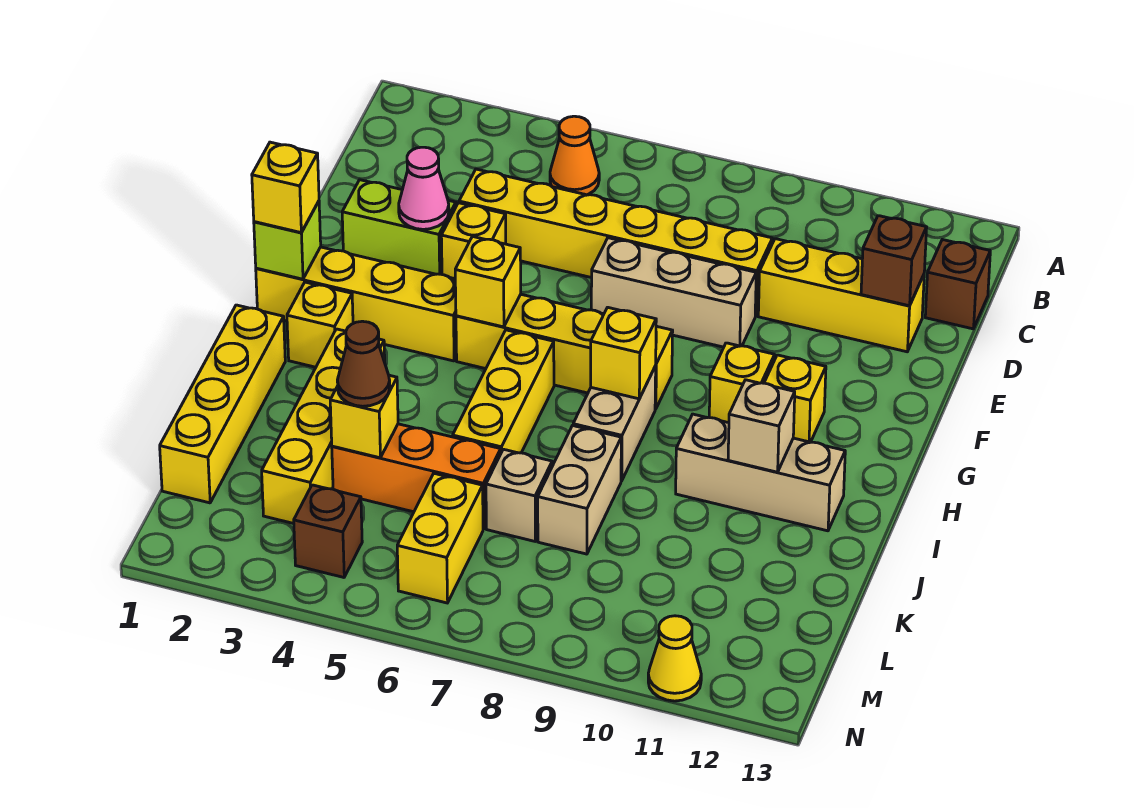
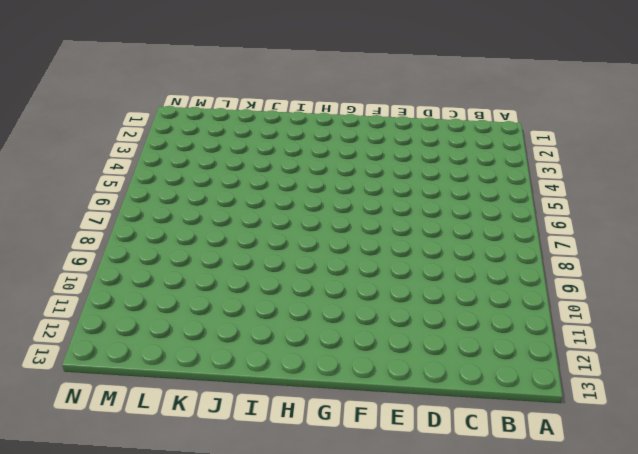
none -> orange cone B5 level 1
none -> brown brick C13 level 1
none -> yellow brick D4:D9 level 1
none -> yellow brick D10:D12 level 1

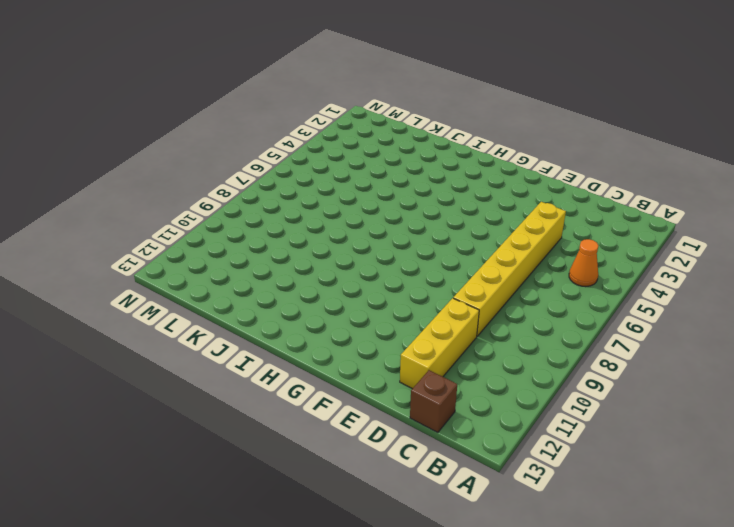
none -> lime brick E2:E3 level 1
none -> yellow brick E4 level 1
none -> tan brick E7:E9 level 1
none -> yellow brick G1:G4 level 1

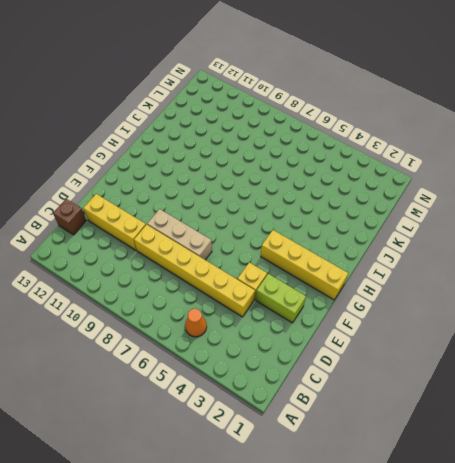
none -> yellow brick G5:G8 level 1
none -> yellow brick G10 level 1
none -> yellow brick G11 level 1
none -> yellow brick H2 level 1

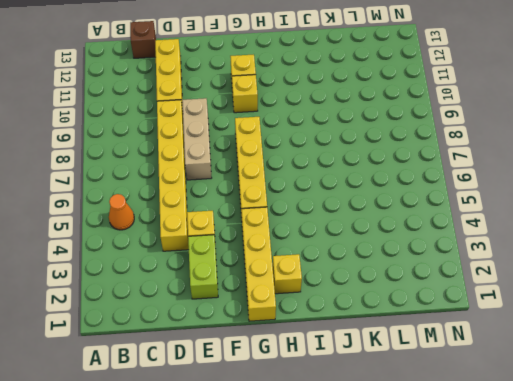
none -> yellow brick H6:J6 level 1
none -> tan brick H8:I8 level 1
none -> yellow brick I1:L1 level 1
none -> yellow brick I3:L3 level 1

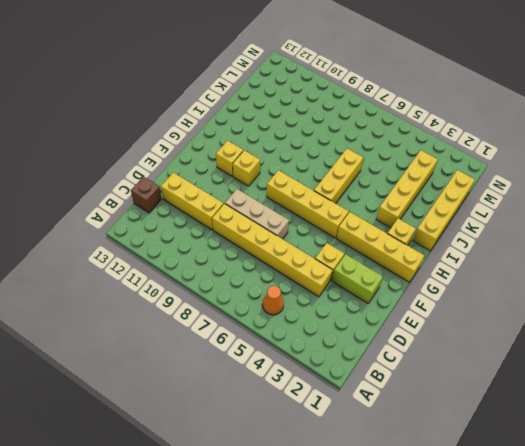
none -> tan brick H8:I8 level 1
none -> tan brick I10:I12 level 1
none -> tan brick J8:K8 level 1
none -> orange brick K4:K6 level 1

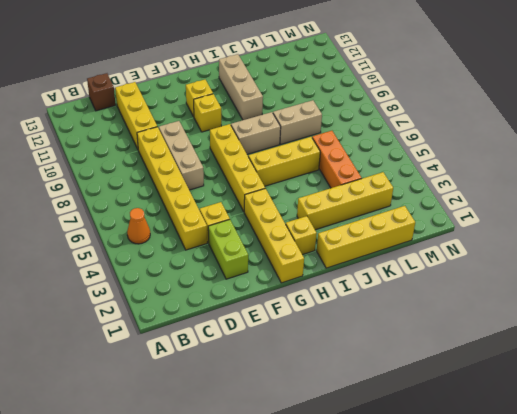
none -> tan brick K7 level 1
none -> yellow brick L6:M6 level 1
none -> brown brick M4 level 1
none -> yellow cone N11 level 1

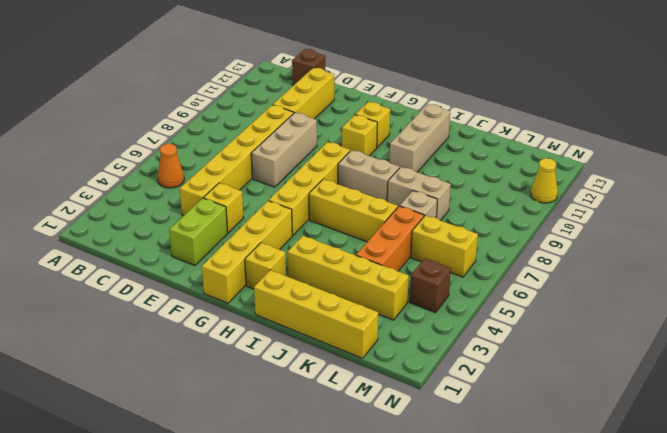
none -> brown brick D12 level 2
none -> pink cone E3 level 2
none -> lime brick G1 level 2
none -> yellow brick G5 level 2

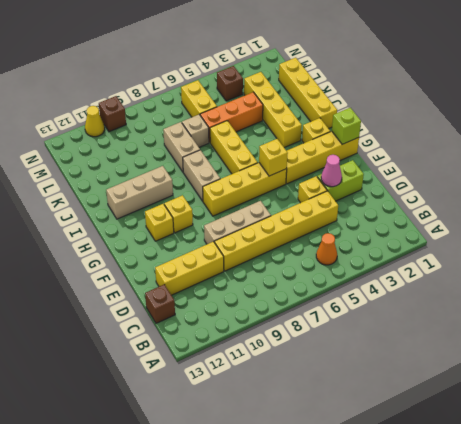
brown brick N10 level 1 -> brown brick D12 level 2
none -> yellow brick H8 level 2
none -> tan brick I11 level 2
none -> yellow brick K4 level 2
none -> yellow brick G1 level 3

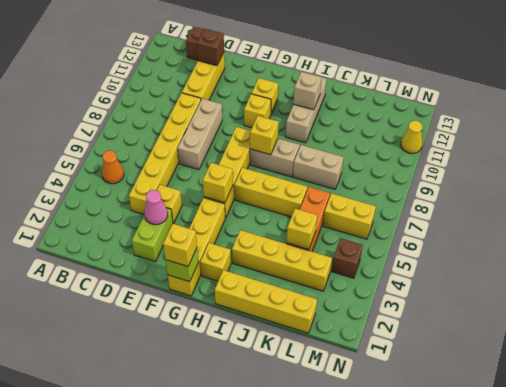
none -> tan brick K7 level 1
none -> brown cone K4 level 3

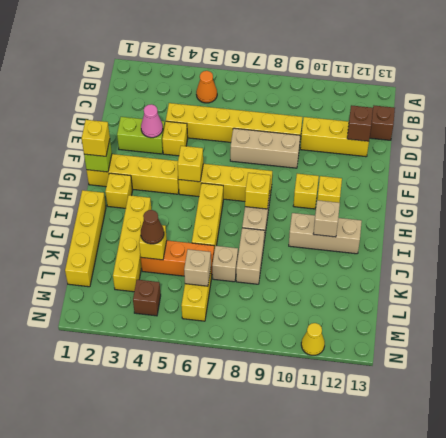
tan brick L6 level 2 -> none

